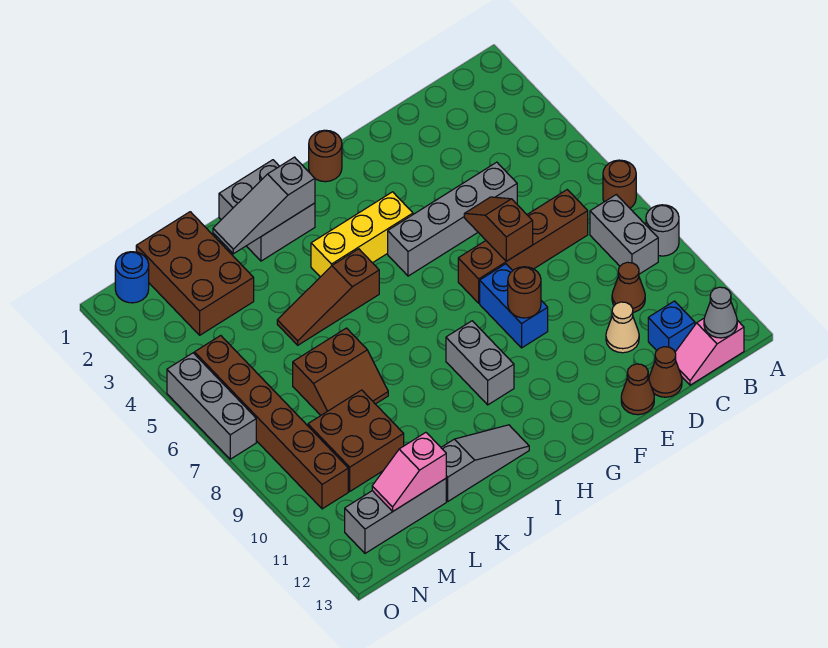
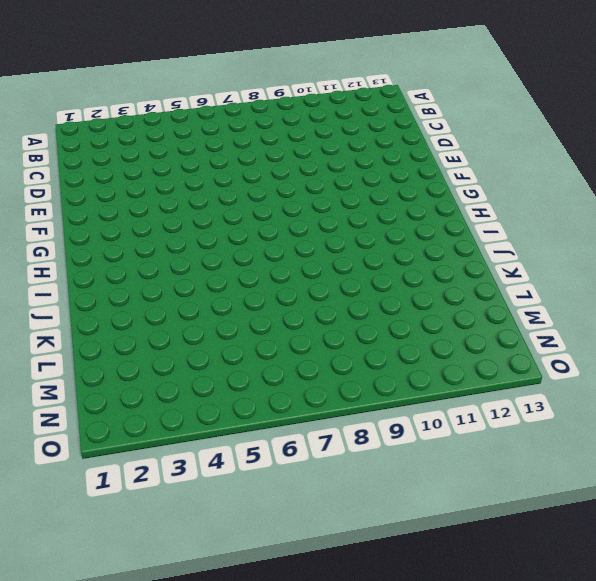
none -> brown round brick A7 level 1
none -> grey round brick A9 level 1
none -> grey brick B8:B9 level 1
none -> pink slope B13:C13 level 1 top B

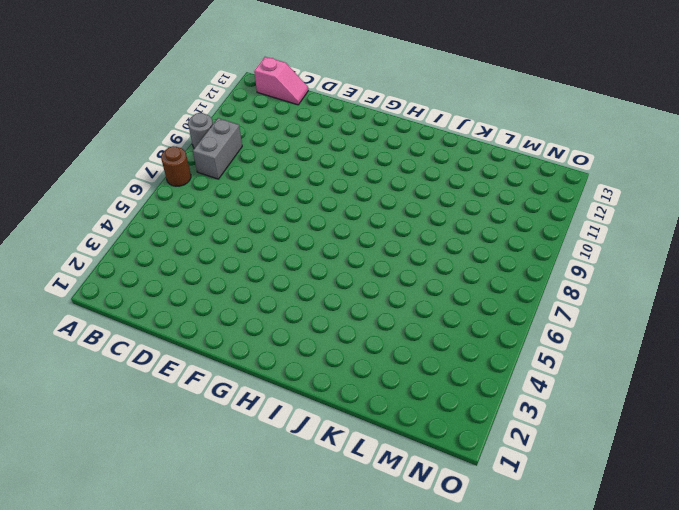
none -> brown brick C7:F7 level 1
none -> brown cone C10 level 1
none -> blue brick C12 level 1
none -> grey brick D5:G5 level 1

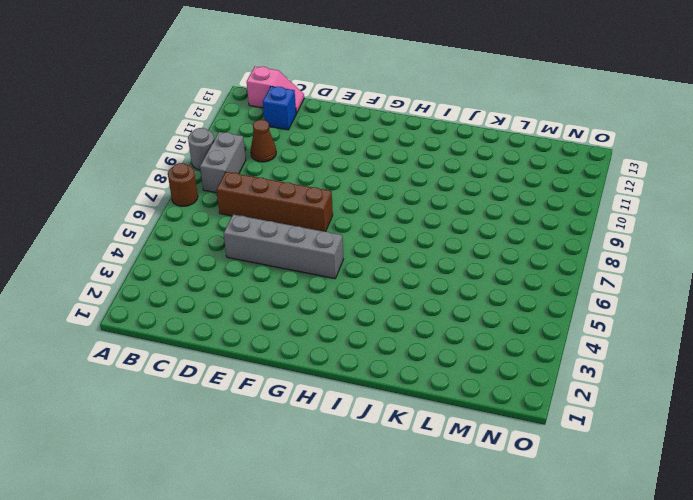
none -> tan cone D11 level 1
none -> brown cone D13 level 1
none -> brown cone E13 level 1
none -> blue brick F8:F9 level 1

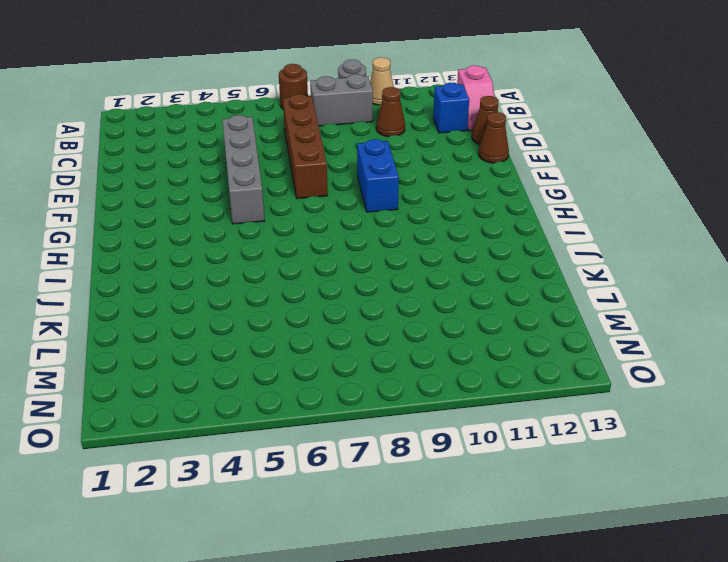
tan cone A10 level 1 -> tan cone D11 level 1
blue brick F9:G9 level 1 -> blue brick F8:F9 level 1
none -> brown round brick G1 level 1
none -> yellow brick G4:I4 level 1
none -> grey brick H9:H10 level 1
none -> grey brick I1:J2 level 1

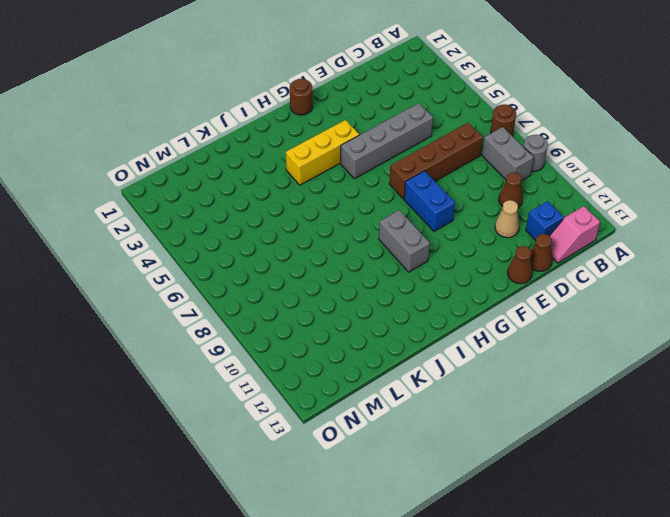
none -> grey brick I1:J2 level 1
none -> brown slope I5:K5 level 1 top I
none -> grey slope I12:K12 level 1 top K
none -> brown slope K7:L8 level 1 top 7

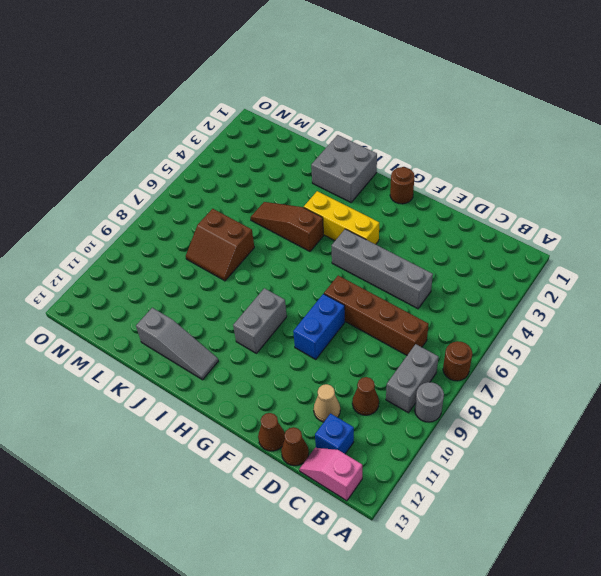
none -> brown brick L1:M3 level 1
none -> brown brick L9:M10 level 1
none -> grey brick L12:N12 level 1
none -> blue round brick N1 level 1

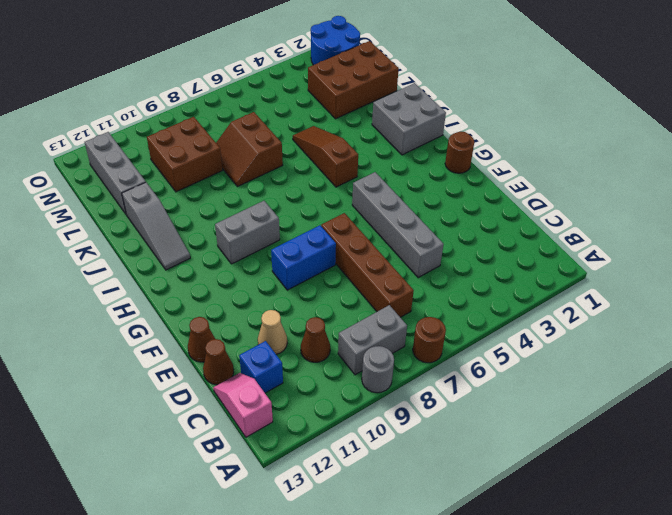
blue round brick N1:O2 level 1 -> blue round brick N1 level 1
none -> yellow brick G4:I4 level 1
none -> brown brick N5:N10 level 1
none -> grey brick O5:O7 level 1
none -> grey cone B13 level 2

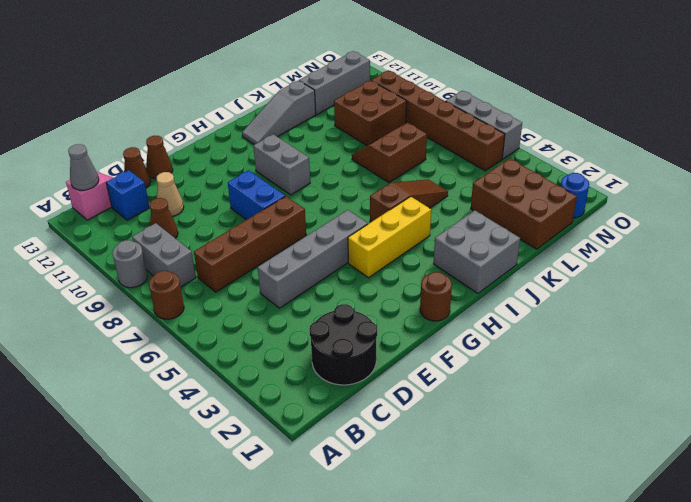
black round brick C1:D2 level 1 -> none
none -> brown slope E6:E7 level 2 top 7
none -> brown round brick F9 level 2
none -> grey slope I2:K2 level 2 top I
none -> pink slope L12:M12 level 2 top L

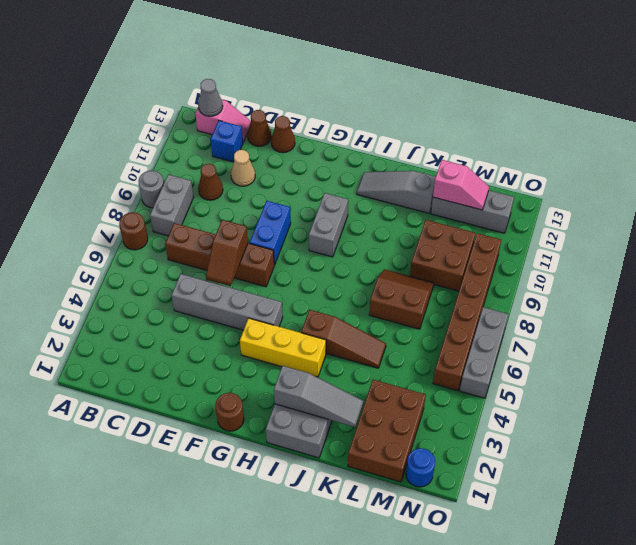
none -> brown round brick F9 level 2

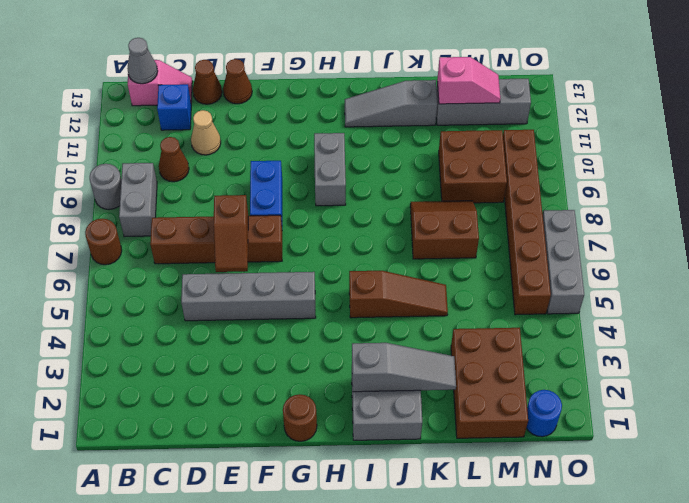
none -> yellow brick G4:I4 level 1
none -> brown round brick F9 level 2

